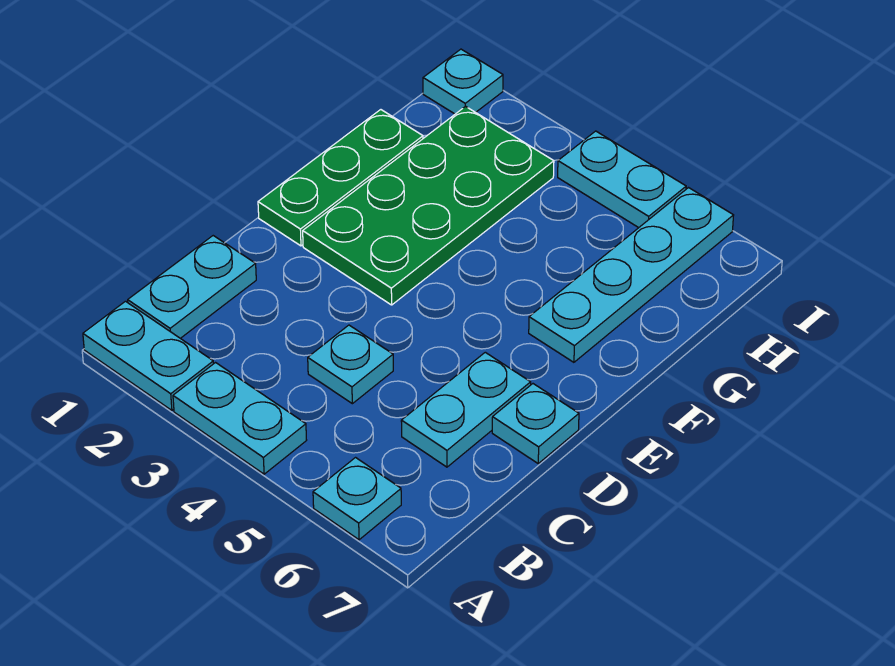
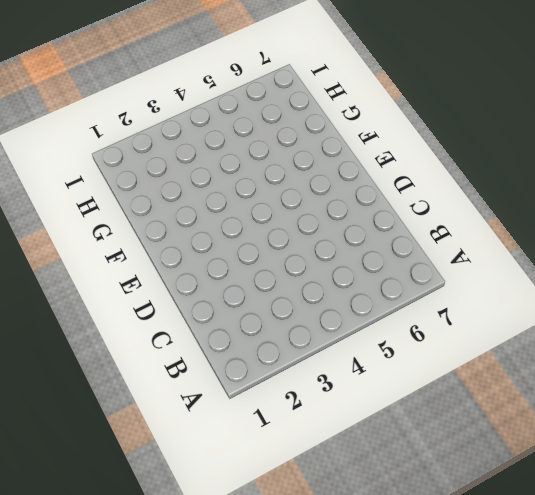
none -> cyan plate A1:A2 level 1
none -> cyan plate A3:A4 level 1
none -> cyan plate A6 level 1

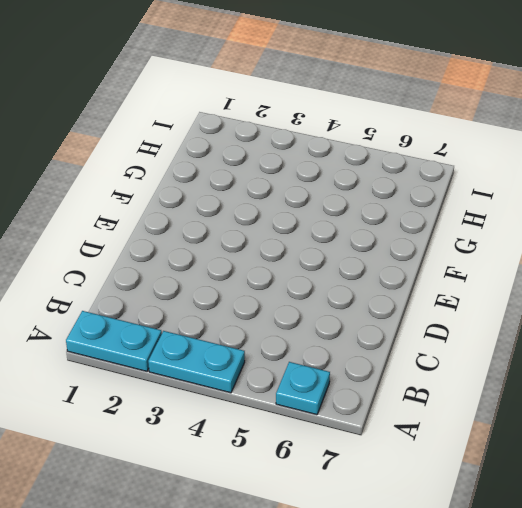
none -> cyan plate B1:C1 level 1
none -> cyan plate C4 level 1
none -> cyan plate C6:D6 level 1

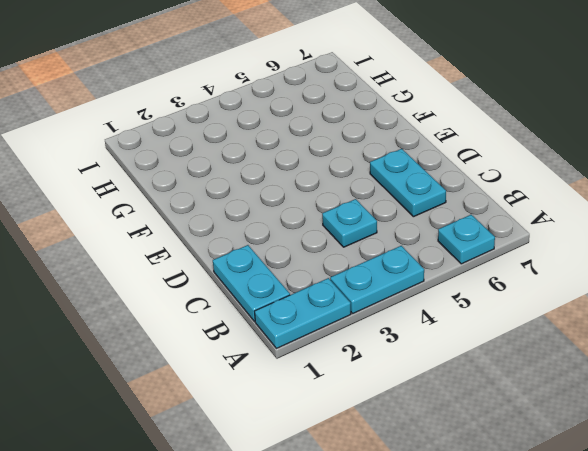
none -> cyan plate D7 level 1
none -> green plate E1:G1 level 1
none -> green plate E2:H3 level 1

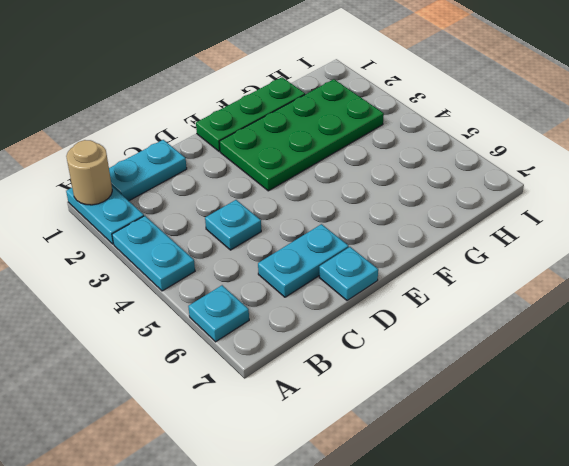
tan round brick A1 level 2 -> none
none -> cyan plate F6:I6 level 1
none -> cyan plate I1 level 1
none -> cyan plate I4:I5 level 1

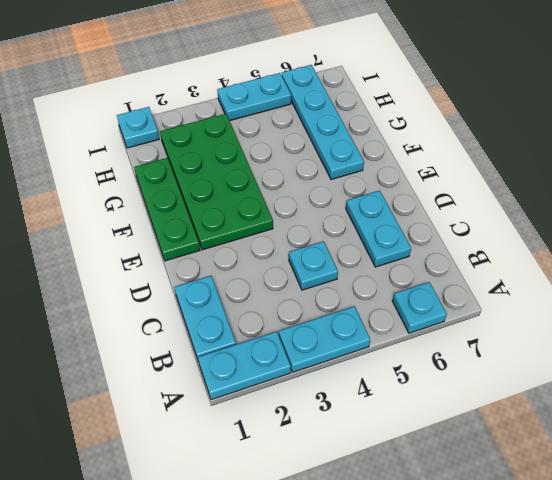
none -> cyan plate D7 level 1

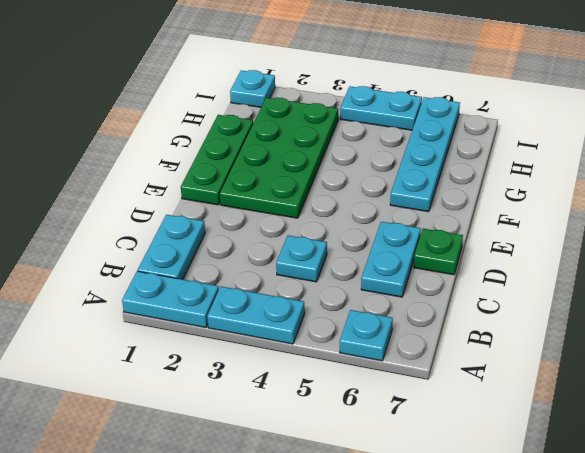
green plate D7 level 1 -> cyan plate D7 level 1

